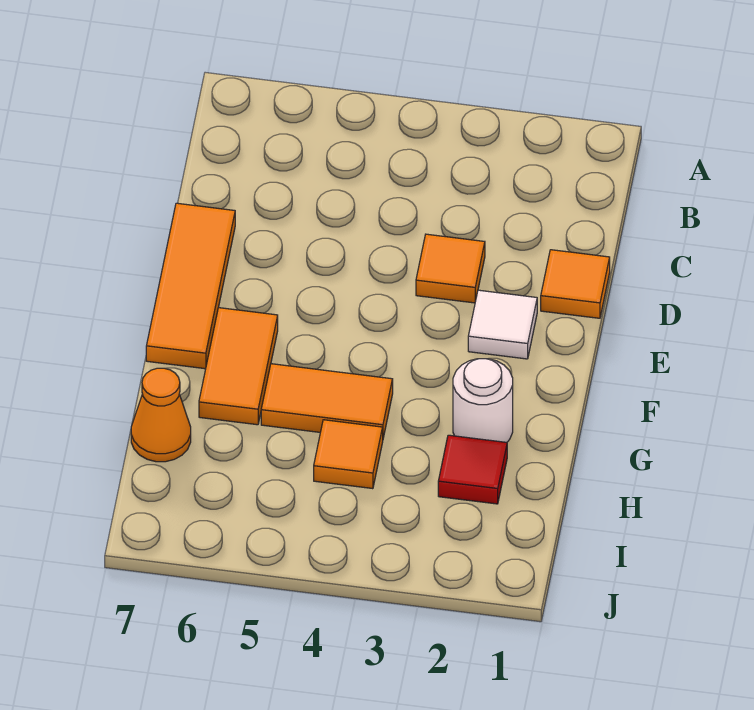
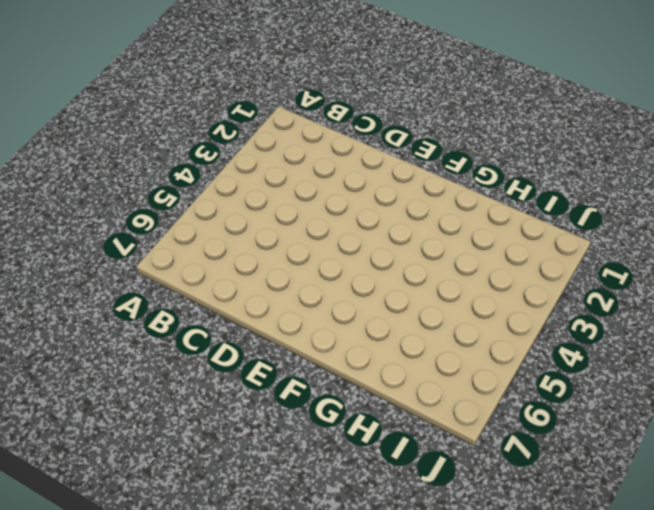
none -> orange tile D1 level 1
none -> orange tile D3 level 1

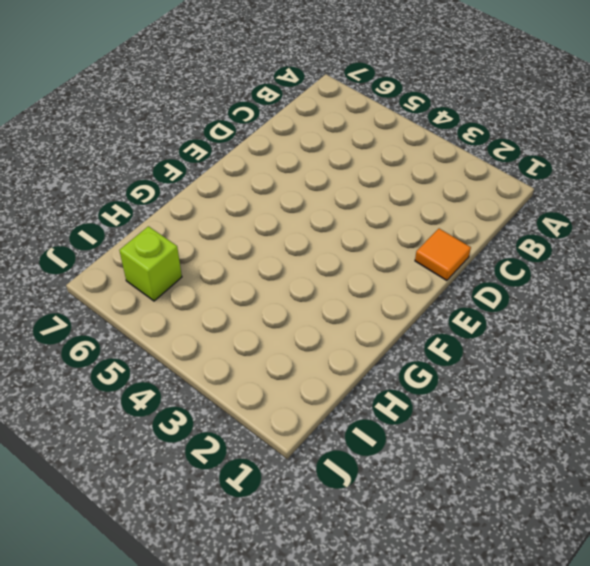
lime brick I6 level 1 -> none
none -> orange tile D3 level 1
none -> orange tile D7:F7 level 1

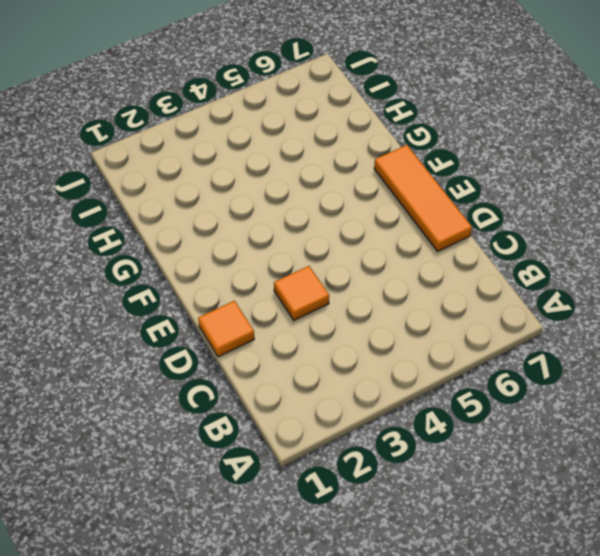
none -> white tile E2 level 1
none -> orange tile F6:G6 level 1

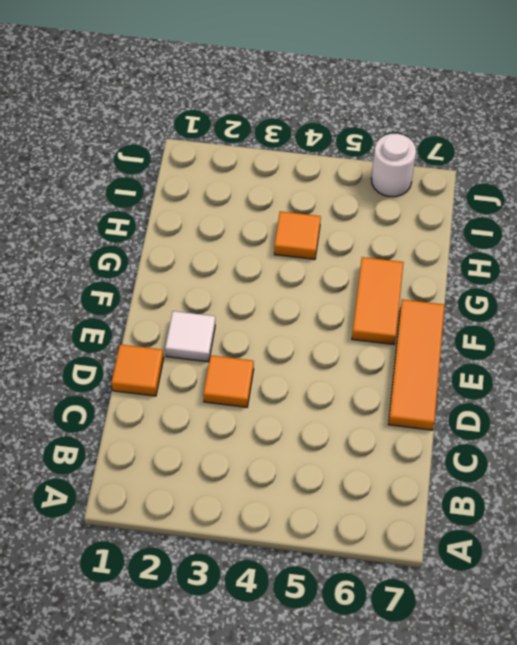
white round brick J6 level 1 -> white round brick G2 level 1
none -> orange tile G4:G5 level 1
none -> red tile H2 level 1

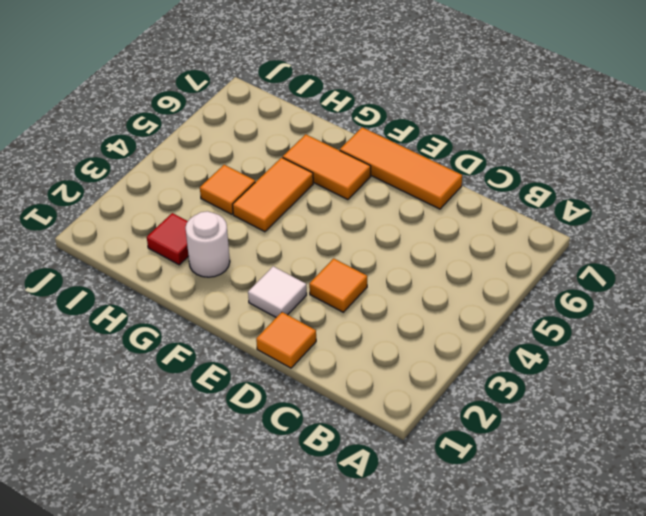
none -> orange cone H7 level 1

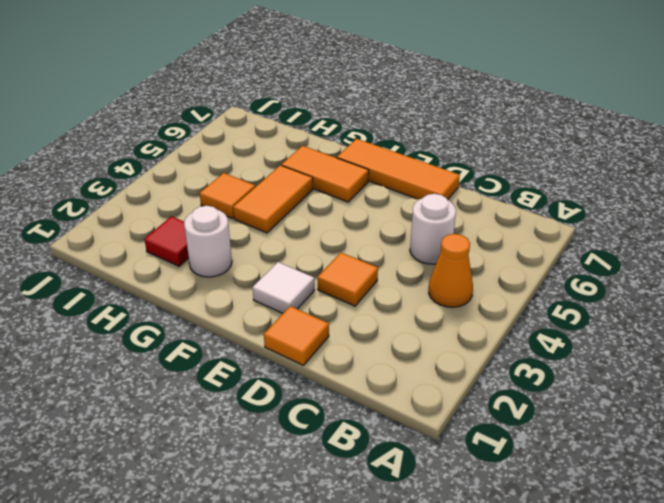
orange cone B4 level 1 -> orange cone H7 level 1
white round brick C5 level 1 -> none

